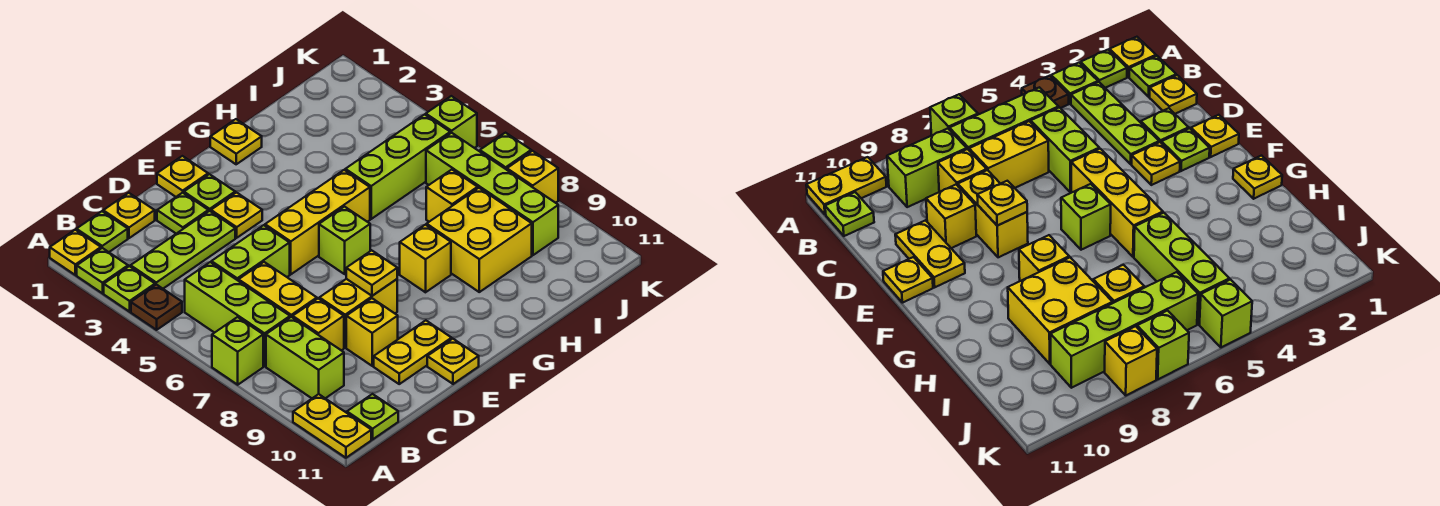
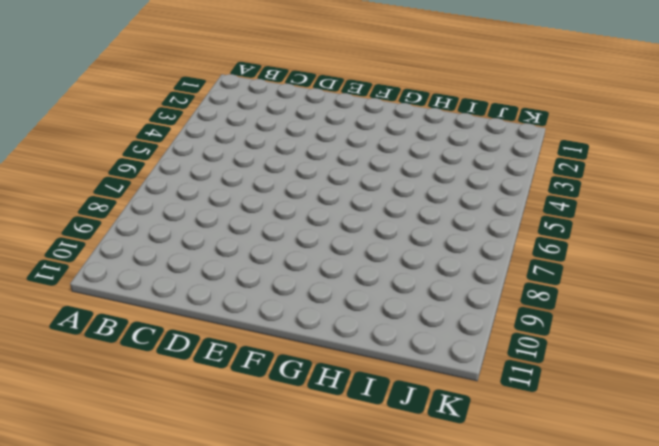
none -> yellow plate A1 level 1
none -> lime plate A2 level 1
none -> lime plate A3 level 1
none -> brown plate A4 level 1

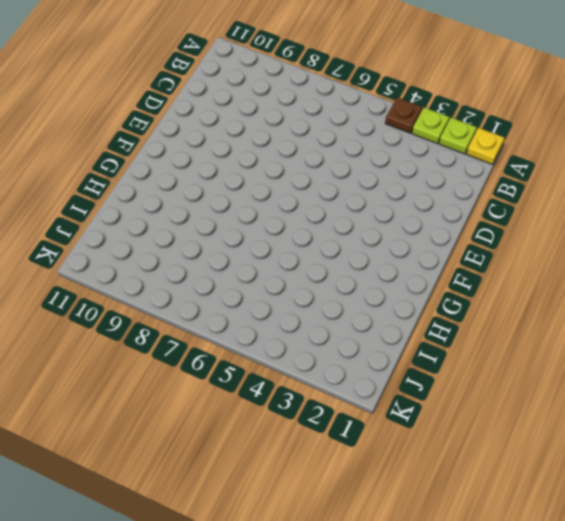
none -> lime brick A7 level 1
none -> yellow plate A10:A11 level 1
none -> lime plate B1 level 1
none -> lime plate B3:D3 level 1

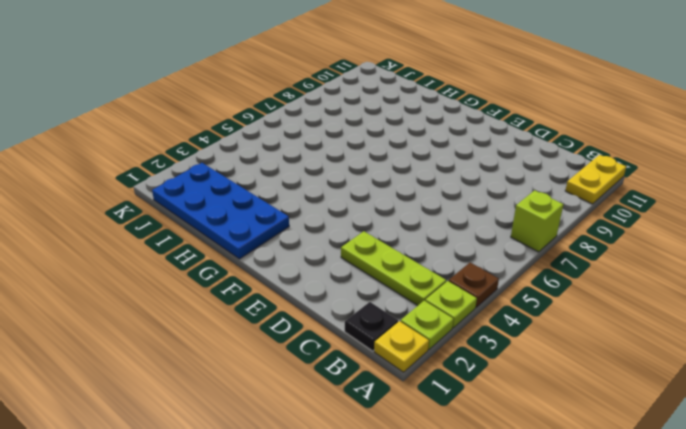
black plate B1 level 1 -> lime plate B1 level 1
blue plate G1:J2 level 1 -> yellow plate G1 level 1
none -> lime brick B5:B7 level 1
none -> lime brick B8:B9 level 1
none -> lime plate B11 level 1
none -> yellow plate C1 level 1

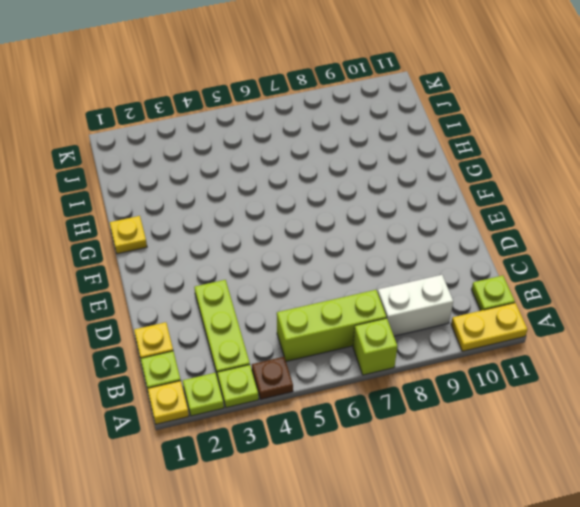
white brick B8:B9 level 1 -> lime brick B8:B9 level 1
none -> lime brick C5:D5 level 1
none -> yellow brick C6:C7 level 1
none -> yellow brick C8 level 1
none -> lime plate D2 level 1

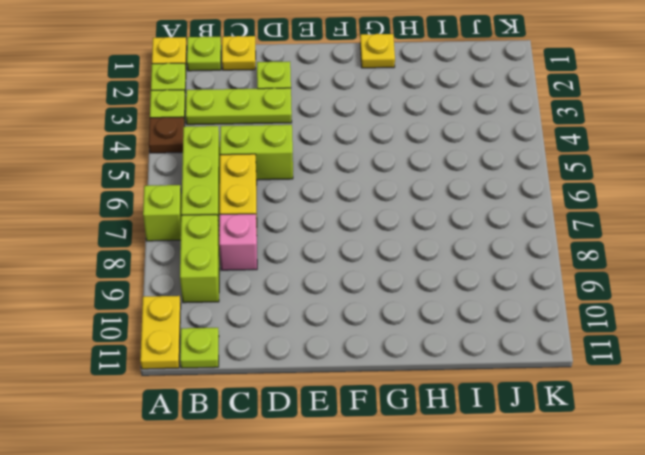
pink brick C8 level 1 -> yellow brick C8 level 1
none -> yellow brick D8:E8 level 1
none -> yellow brick D9 level 1
none -> yellow plate D10:E10 level 1
none -> yellow plate E1 level 1

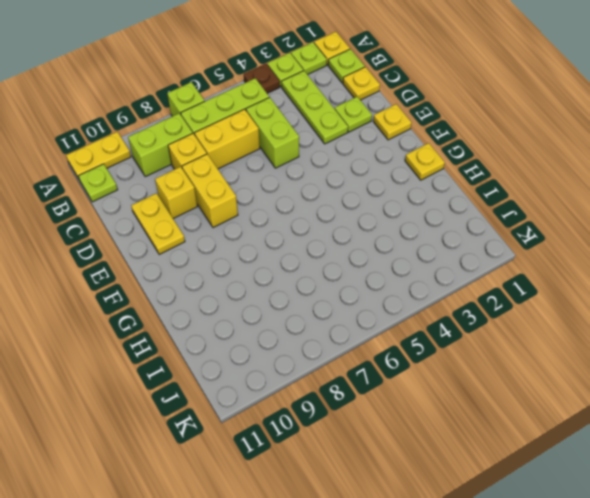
none -> lime plate E2 level 1
none -> yellow plate E3 level 1
none -> yellow brick E5:G5 level 1
none -> yellow plate E11 level 1

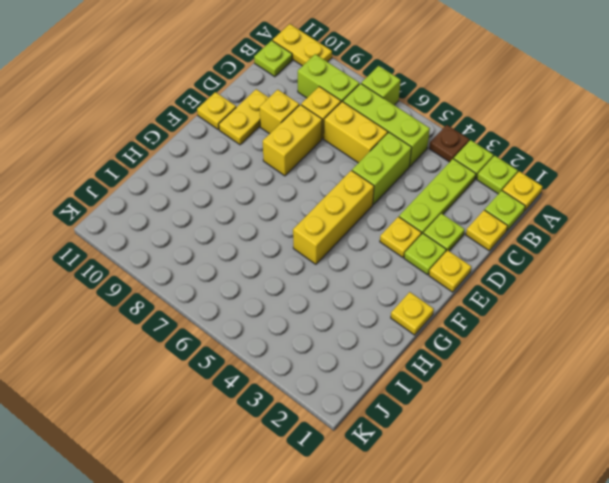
none -> lime brick F6 level 1
none -> yellow brick G8 level 1
none -> lime brick H5:J5 level 1
none -> yellow brick H8:I9 level 1

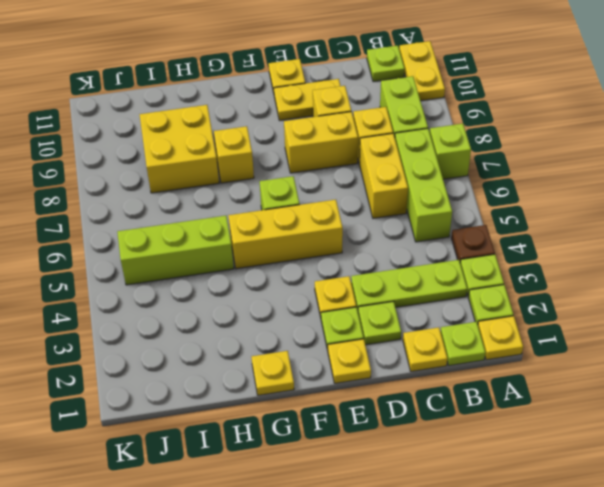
none -> lime brick C5:D5 level 1
none -> yellow brick I7 level 1
none -> lime brick J6:J9 level 1
none -> lime brick K5 level 1

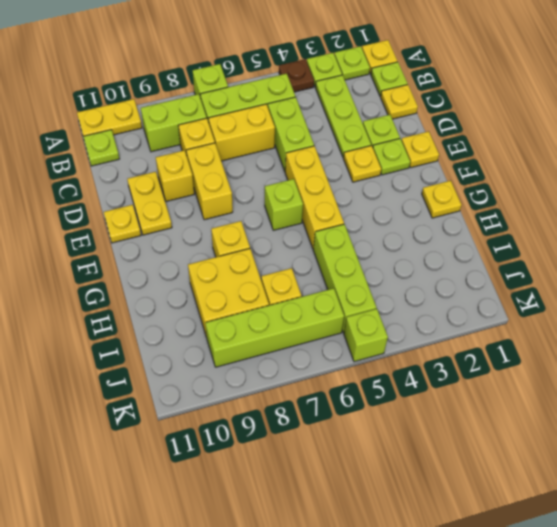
none -> lime brick K7 level 1
none -> yellow brick K8 level 1
none -> yellow plate E8 level 2

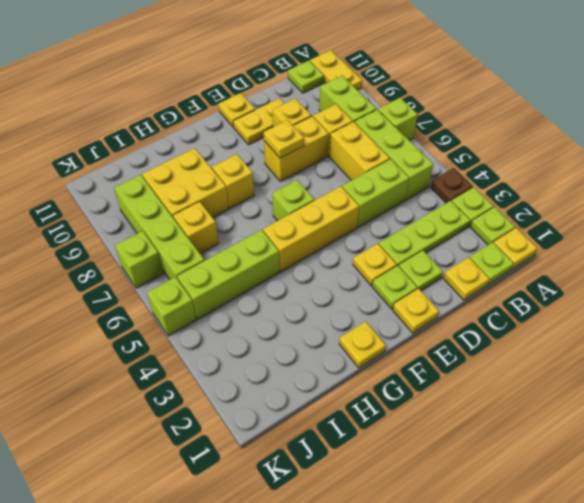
none -> yellow brick K8 level 1

